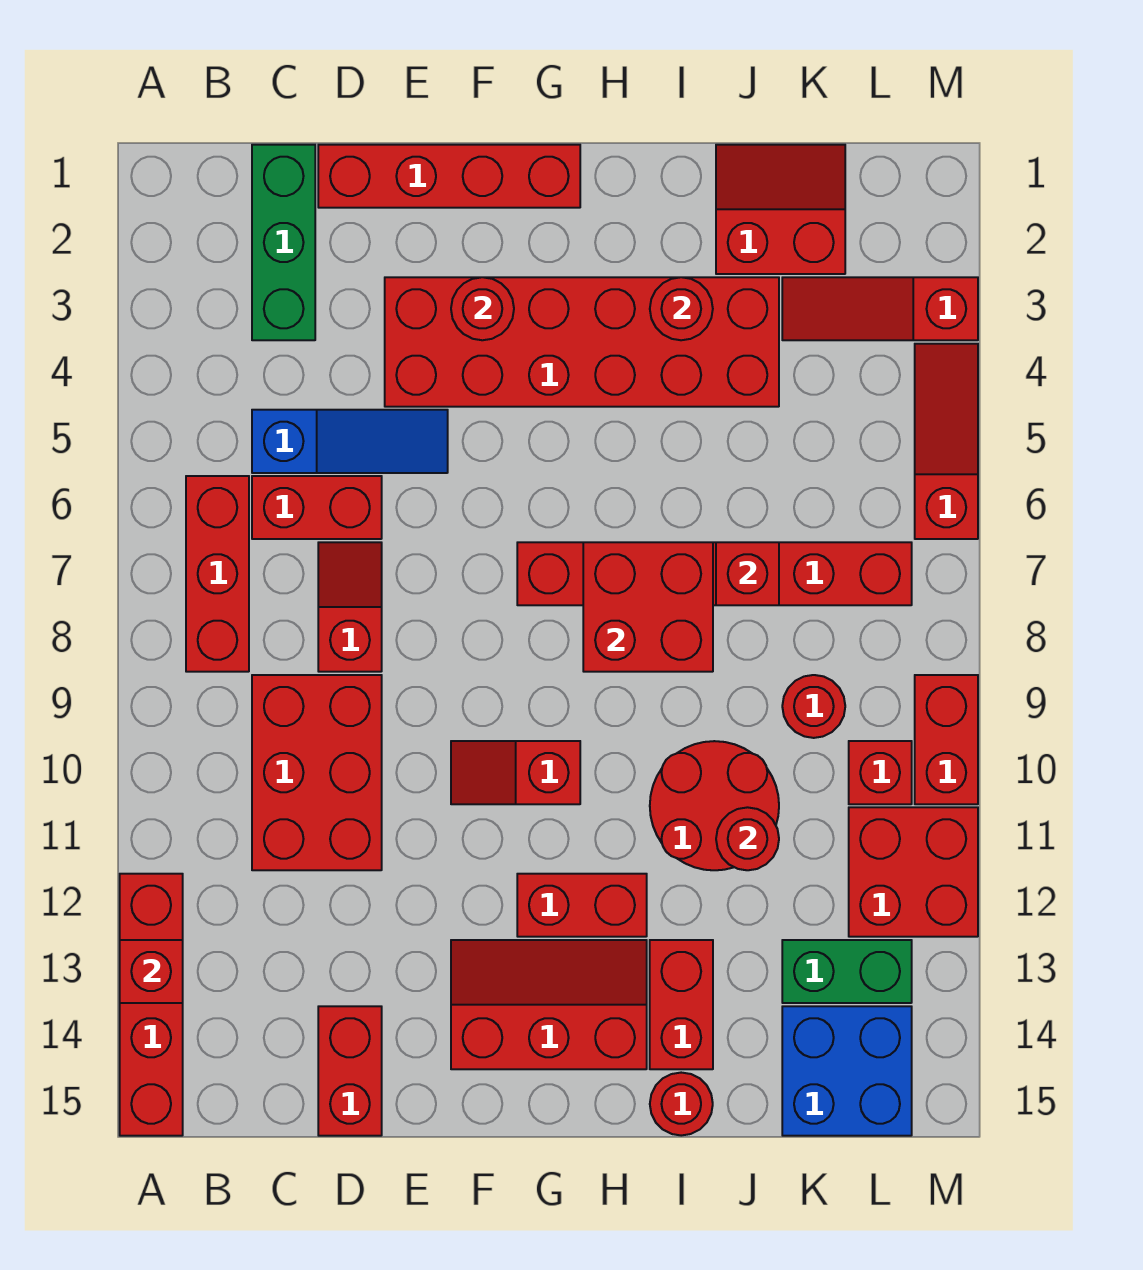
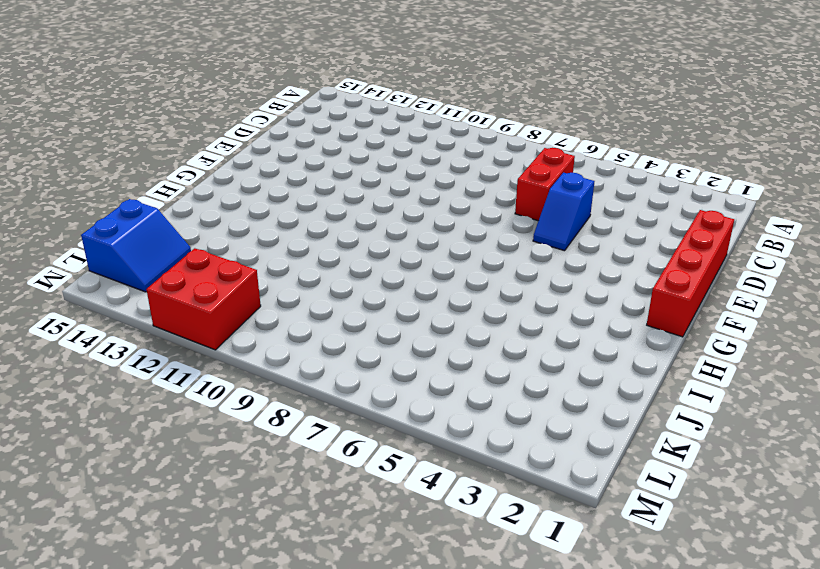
blue slope D5:E5 level 1 top D -> blue slope C5:E5 level 1 top C
blue slope K14:L15 level 1 top 15 -> blue brick K14:L15 level 1
none -> red brick A12:A15 level 1
none -> red brick B6:B8 level 1
none -> green brick C1:C3 level 1
none -> red brick C9:D11 level 1

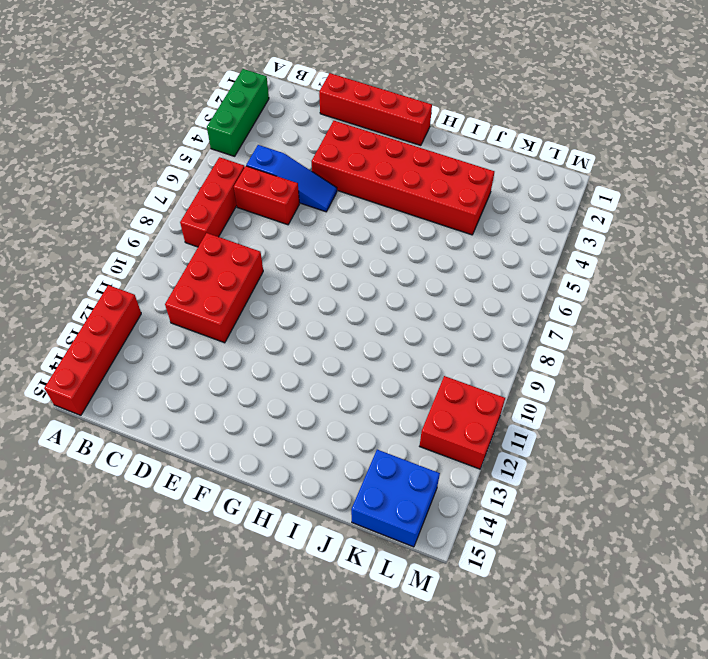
green brick A2:A4 level 1 -> green brick C1:C3 level 1
none -> red slope D7:D8 level 1 top 8
none -> red brick D14:D15 level 1
none -> red slope F10:G10 level 1 top G
none -> red slope F13:H14 level 1 top 14

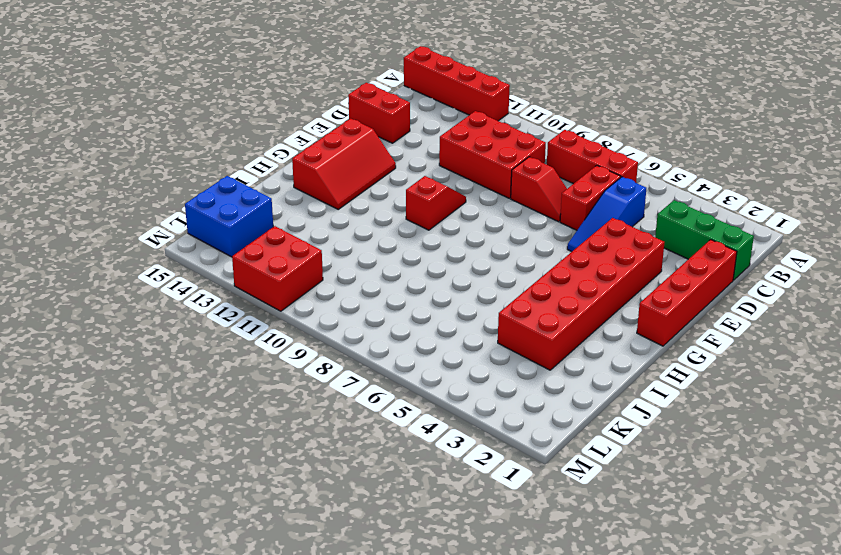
none -> red brick G7:L7 level 1
none -> red brick G12:H12 level 1
none -> red round brick I10:J11 level 1
none -> red brick I13:I14 level 1

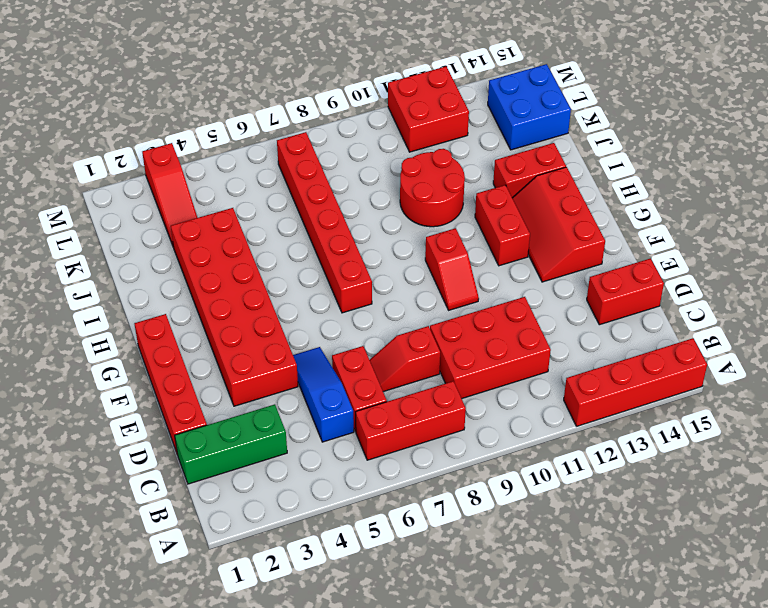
none -> red round brick I15 level 1
none -> red slope J1:K2 level 1 top 2
none -> red round brick K9 level 1
none -> green brick K13:L13 level 1

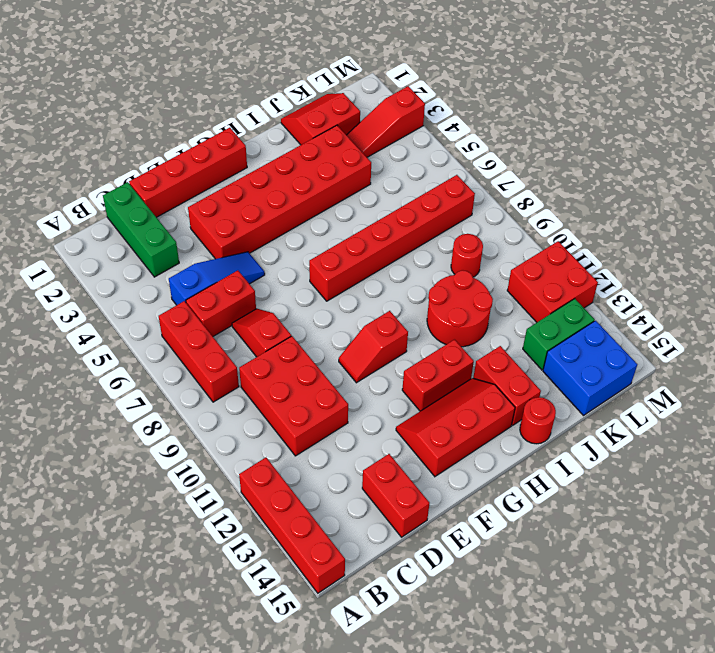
none -> red brick L10 level 1
none -> red slope M4:M6 level 1 top 6
none -> red brick M9:M10 level 1
none -> red brick A13 level 2

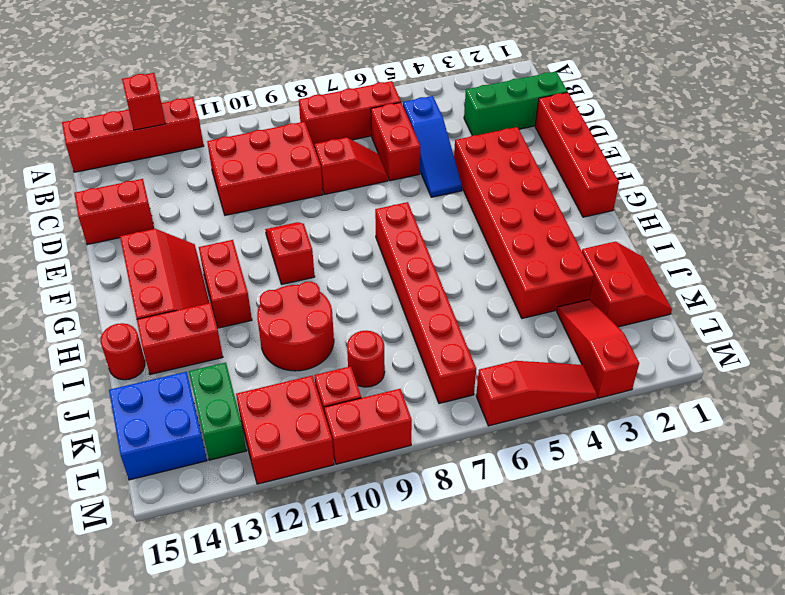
none -> red round brick F3 level 2
none -> red brick H7:I8 level 2
none -> red round brick I3 level 2
none -> red brick J7 level 2

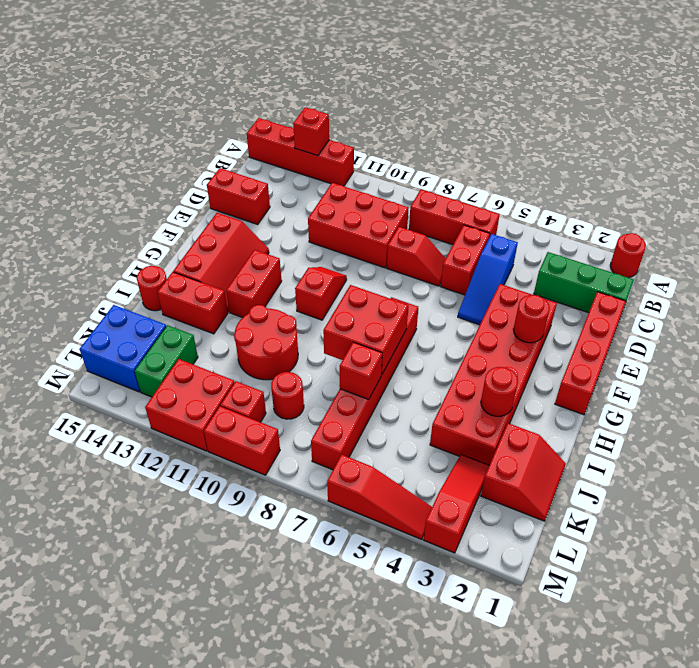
red round brick A1 level 1 -> red round brick J11 level 2

